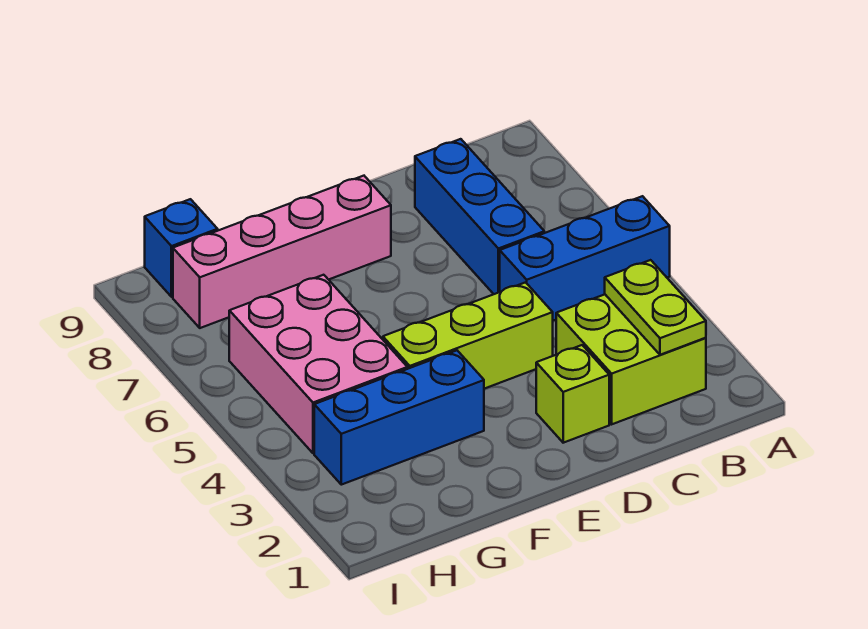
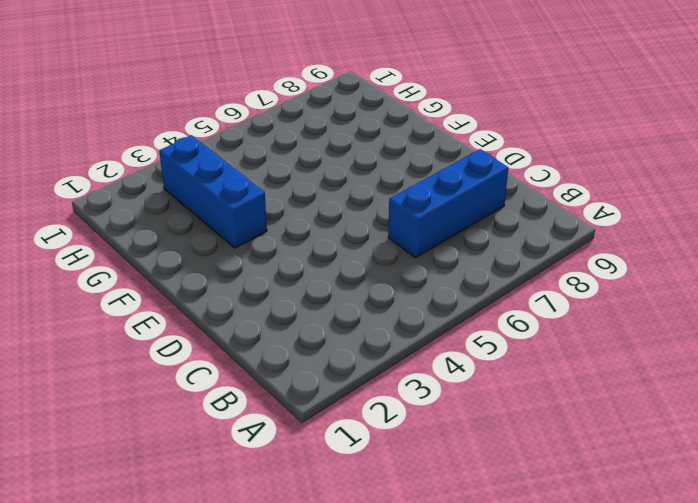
none -> blue brick A5:C5 level 1
none -> lime brick B2:C3 level 1

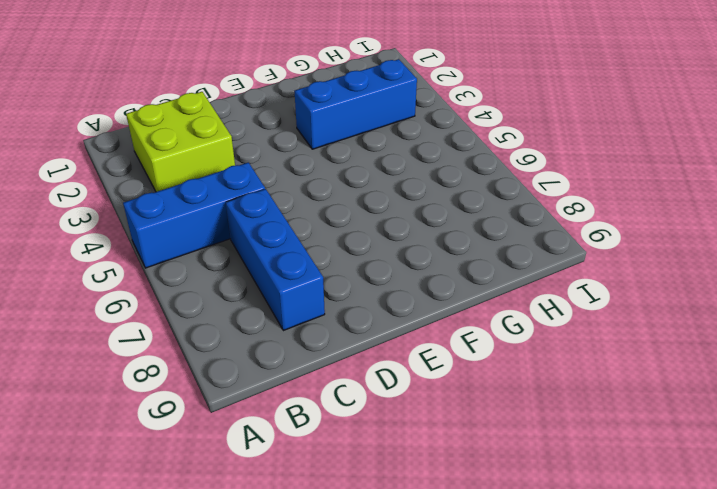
none -> lime brick D2 level 1
none -> lime brick D4:F4 level 1

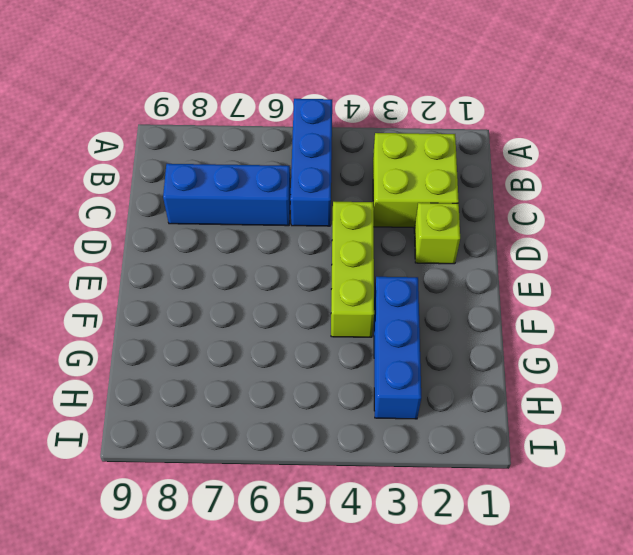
none -> pink brick E8:H8 level 1
none -> pink brick G4:H6 level 1

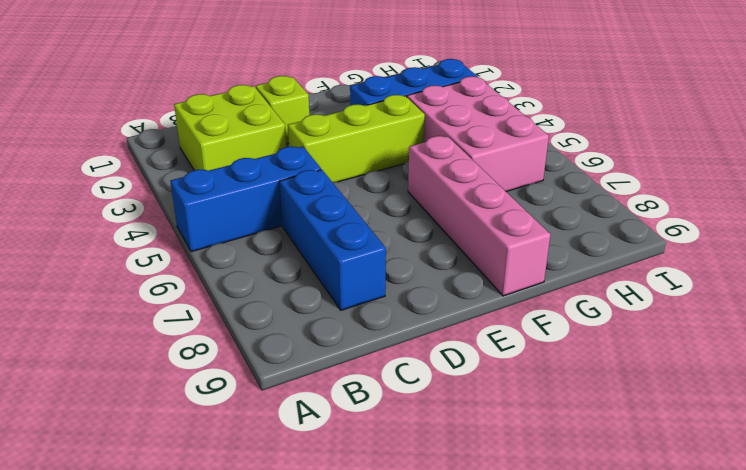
pink brick F6:F9 level 1 -> pink brick E8:H8 level 1
none -> blue brick H9 level 1
none -> lime plate B2:B3 level 2

